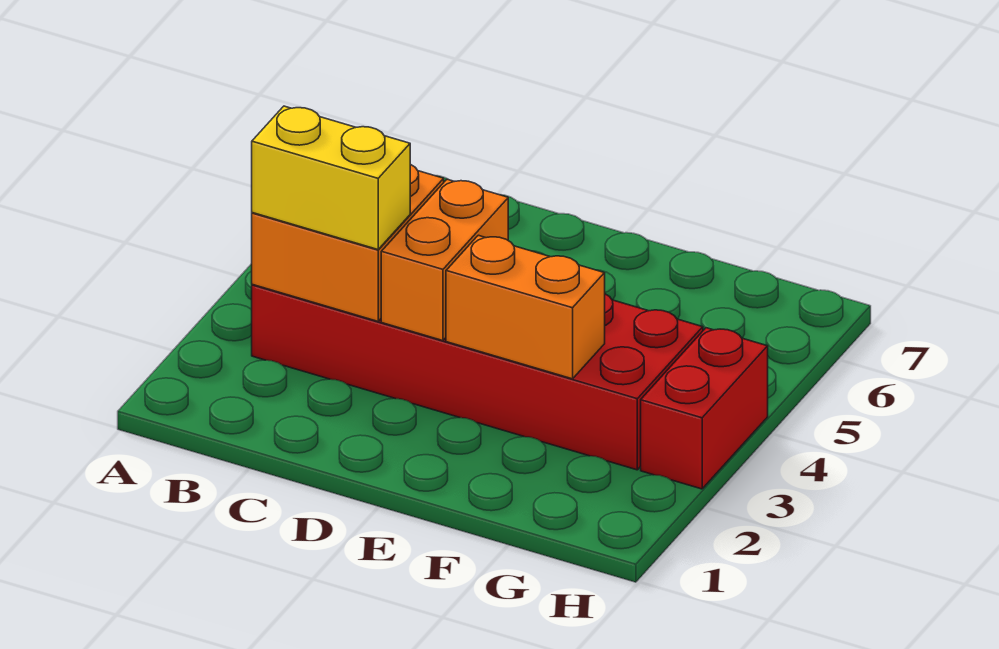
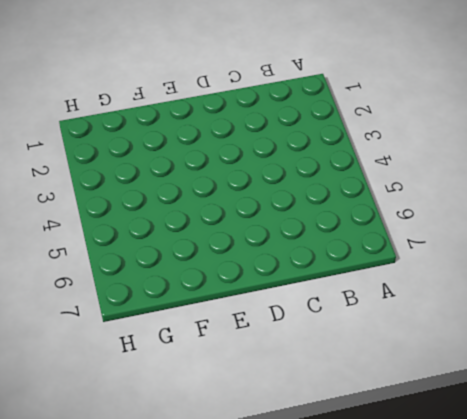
none -> red brick B3:G4 level 1
none -> red brick H3:H4 level 1

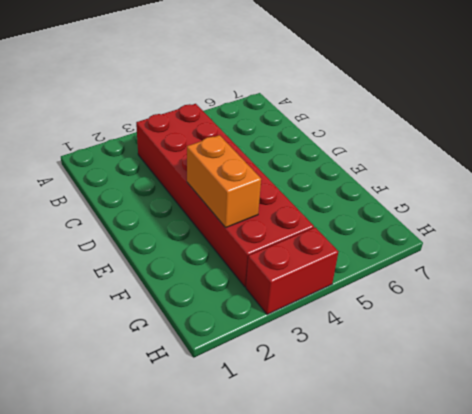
none -> orange brick B3:C4 level 2
none -> orange brick D3:D4 level 2

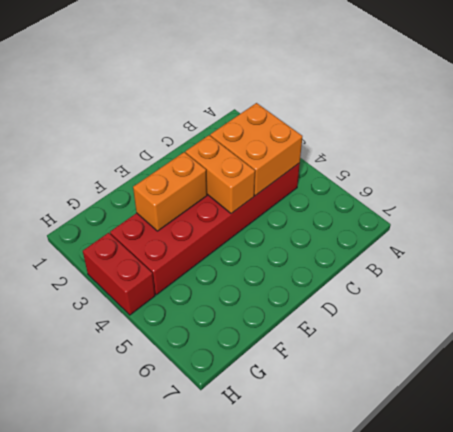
none -> yellow brick B3:C3 level 3

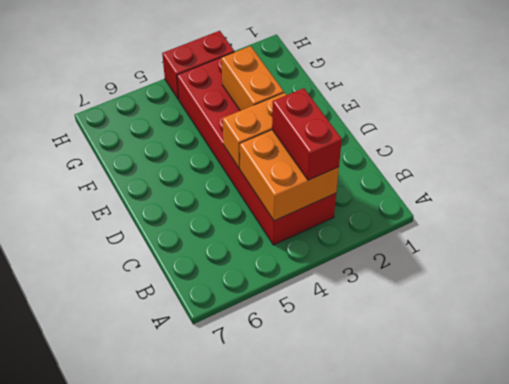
red brick B3:C3 level 3 -> yellow brick B3:C3 level 3

